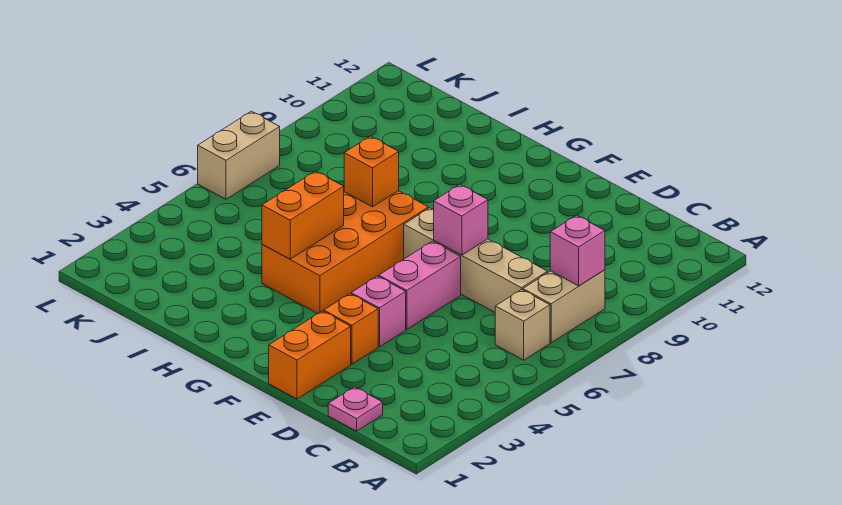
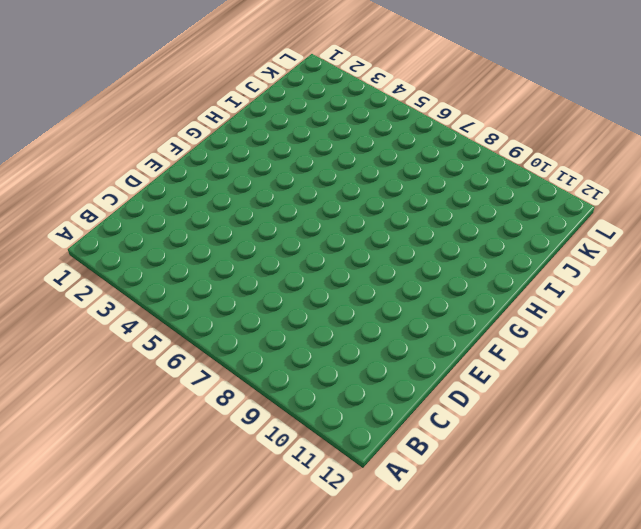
none -> tan brick B6 level 1
none -> tan brick B7:B8 level 1
none -> pink plate C1 level 1

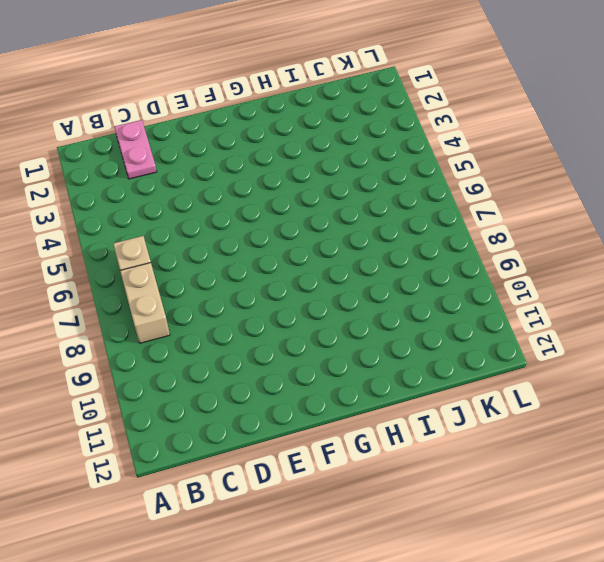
pink plate C1:C2 level 1 -> pink plate C1 level 1
none -> tan brick C7:F7 level 1
none -> orange brick E1:E2 level 1
none -> orange brick E3 level 1

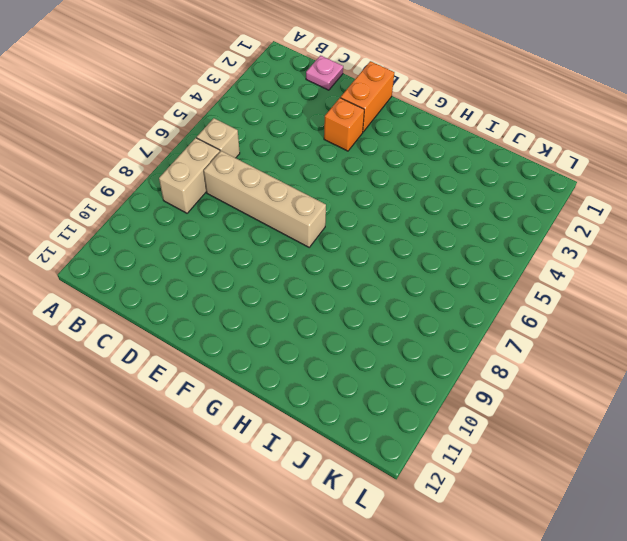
none -> pink brick E4 level 1
none -> pink brick E5:E6 level 1
none -> orange brick G4:H7 level 1

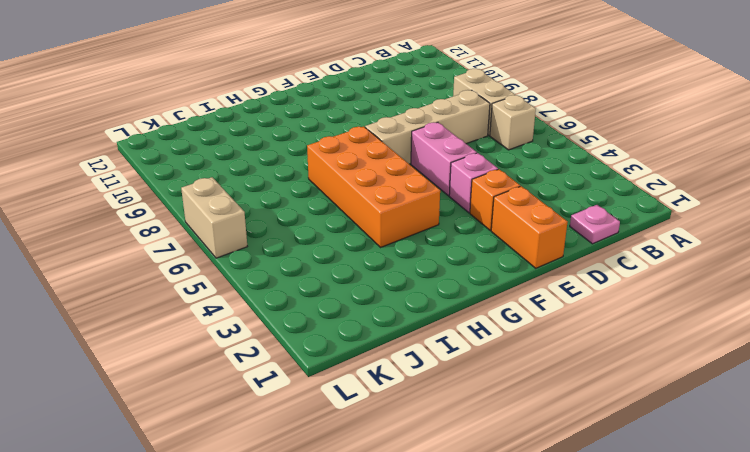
none -> pink brick B8 level 2
none -> pink brick E7 level 2
none -> orange brick H4:H5 level 2

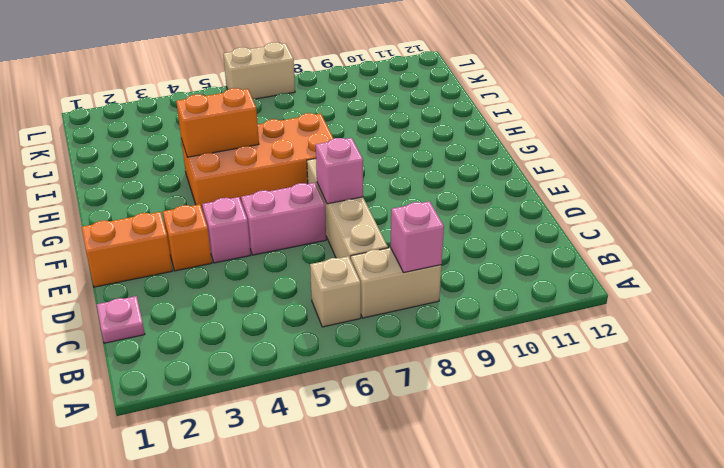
none -> orange brick H7 level 2

